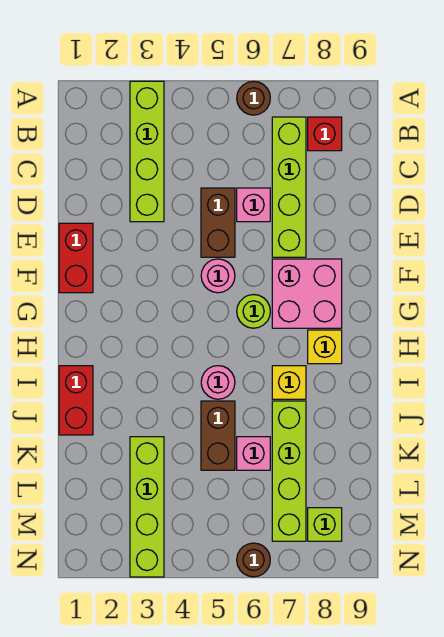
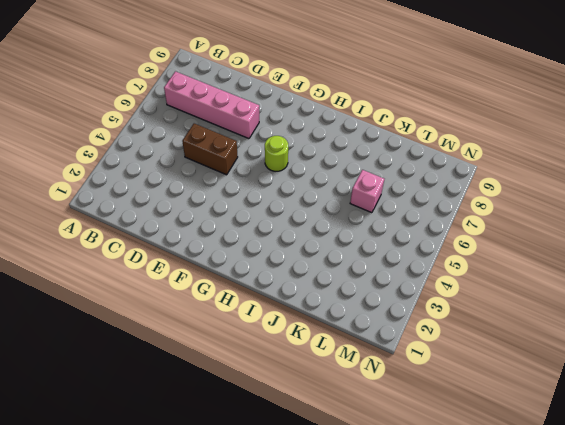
pink brick B7:E7 level 1 -> lime brick B7:E7 level 1
none -> lime brick A3:D3 level 1
none -> brown round brick A6 level 1
none -> red brick B8 level 1

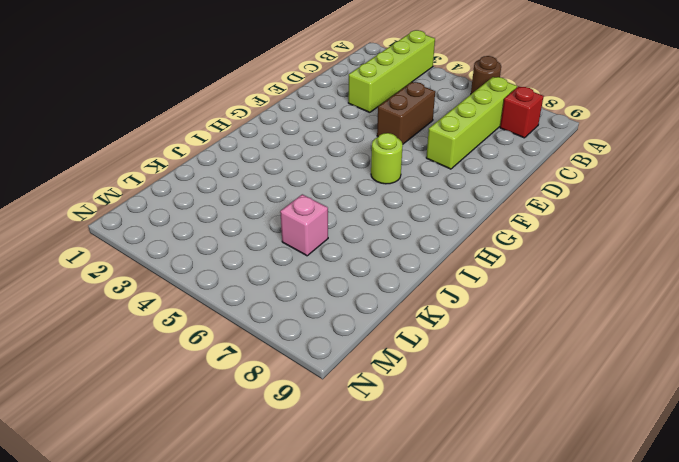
none -> pink brick D6 level 1
none -> red brick E1:F1 level 1
none -> pink round brick F5 level 1

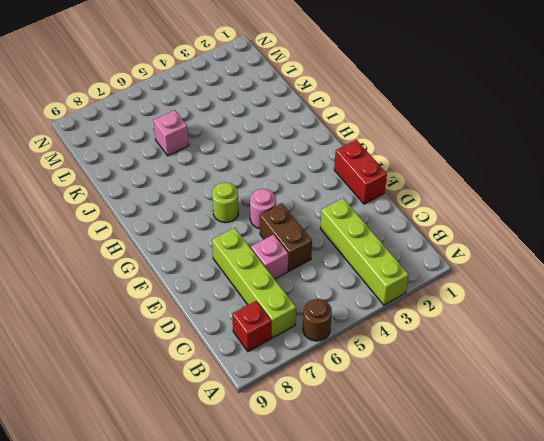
none -> pink brick F7:G8 level 1
none -> yellow brick H8 level 1
none -> red brick I1:J1 level 1

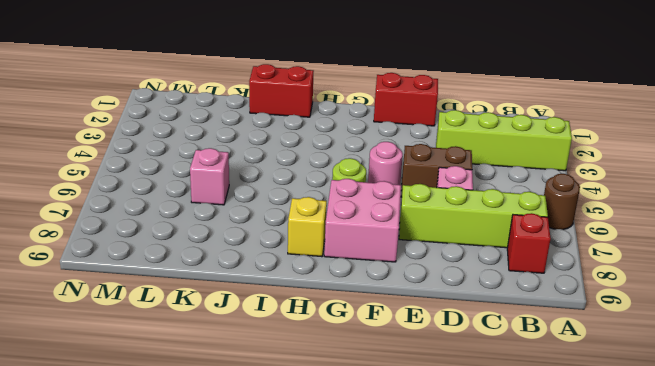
none -> pink round brick I5 level 1
none -> yellow brick I7 level 1
none -> brown brick J5:K5 level 1

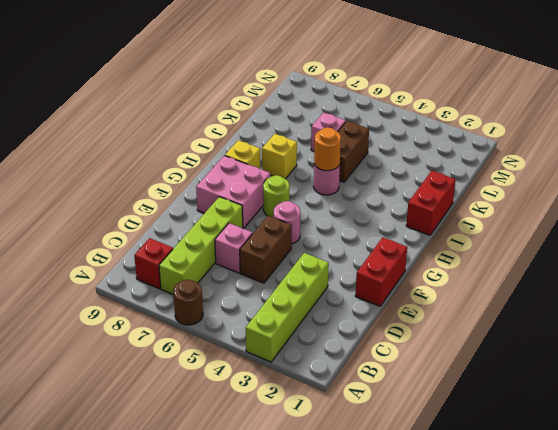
orange round brick I5 level 2 -> none
none -> lime brick J7:M7 level 1
none -> lime brick K3:N3 level 1
none -> lime brick M8 level 1

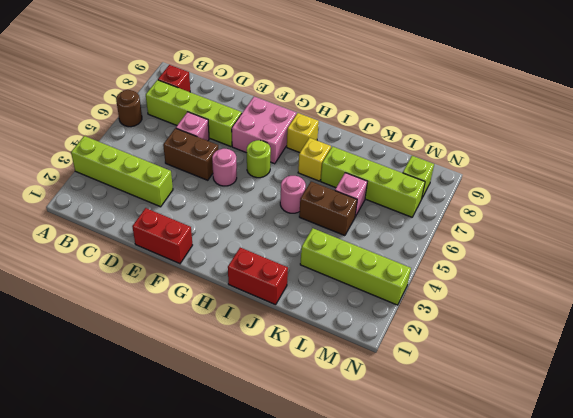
none -> brown round brick N6 level 1

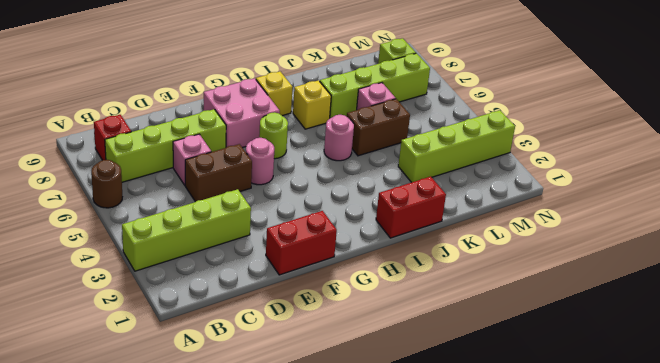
none -> brown round brick N6 level 1

